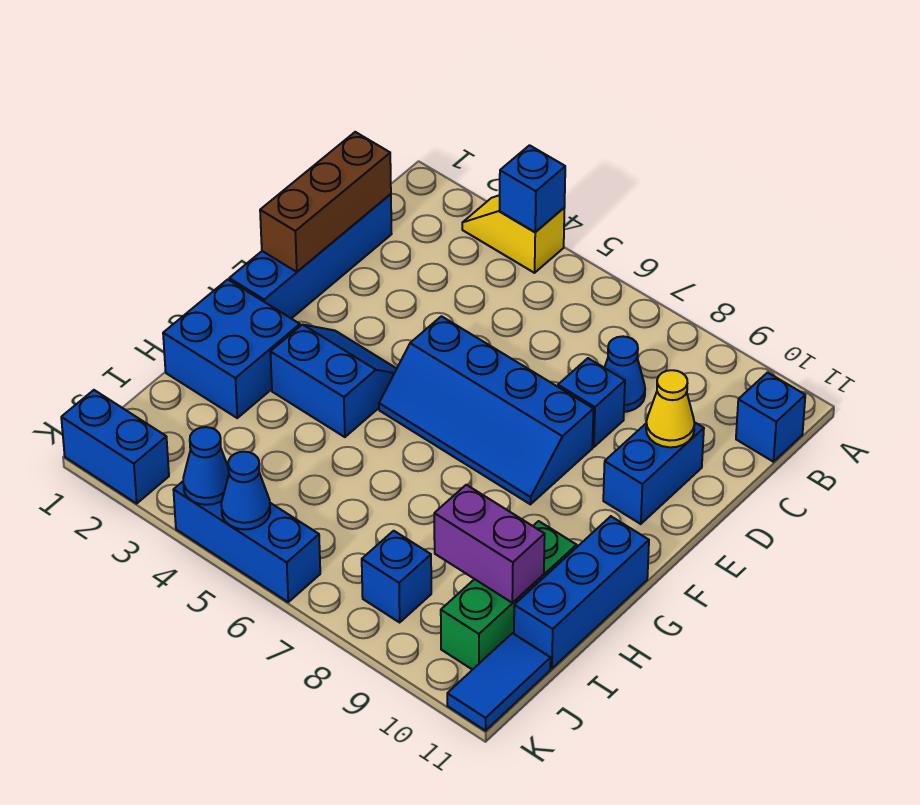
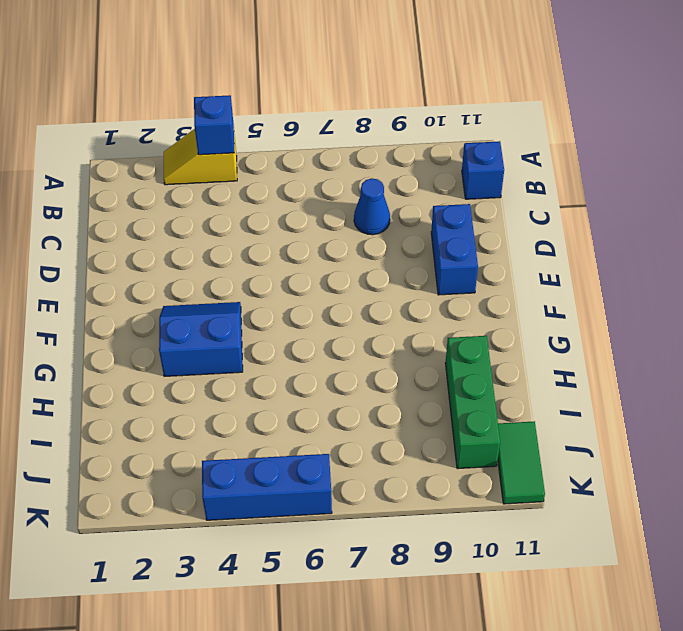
green tile J11:K11 level 1 -> blue tile J11:K11 level 1
none -> blue brick C1:F1 level 1
none -> blue brick D8 level 1
none -> blue slope E5:F8 level 1 top E

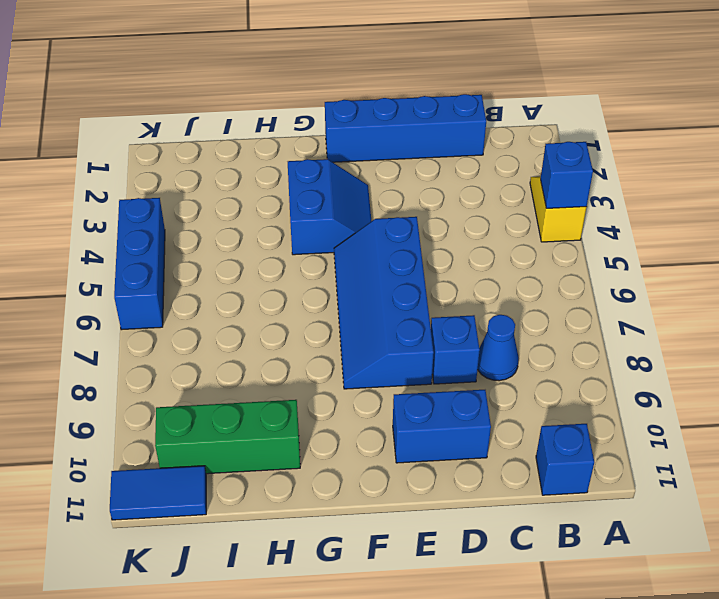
none -> blue brick G1:H2 level 1
none -> blue brick G11:I11 level 1
none -> blue brick J8 level 1

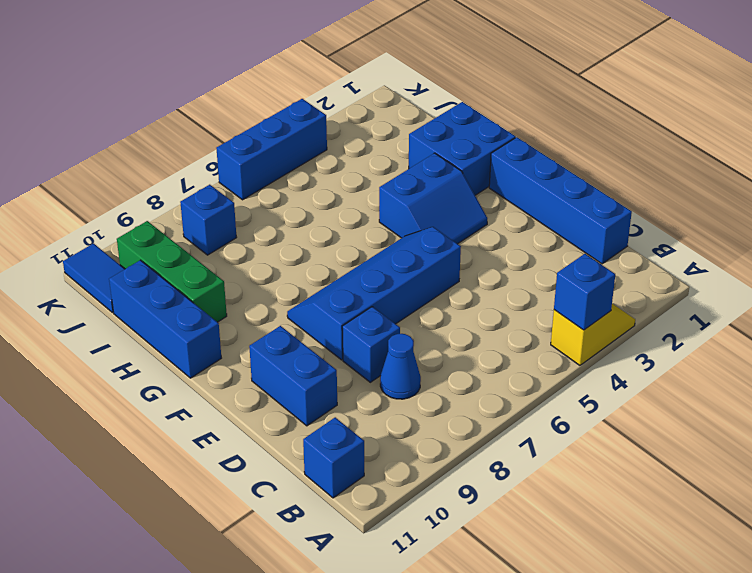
none -> blue brick K1:K2 level 1
none -> brown brick C1:E1 level 2
none -> yellow cone D10 level 2

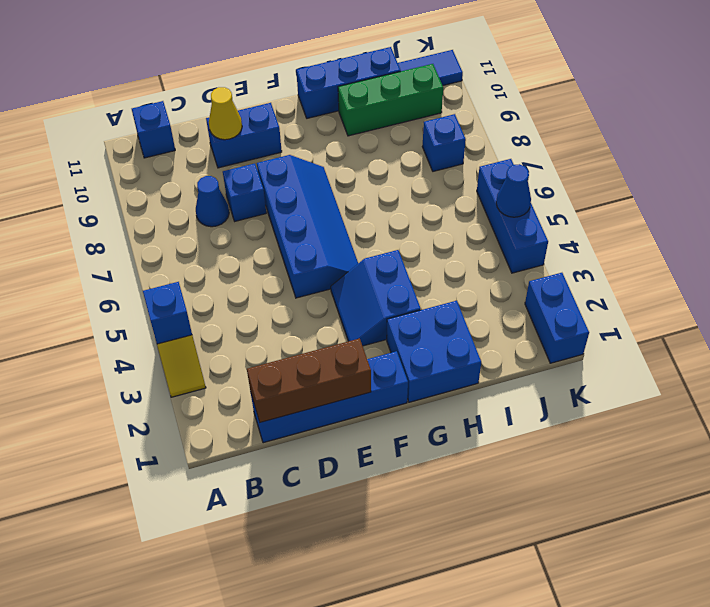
none -> purple brick I9:I10 level 2
none -> blue cone K4 level 2

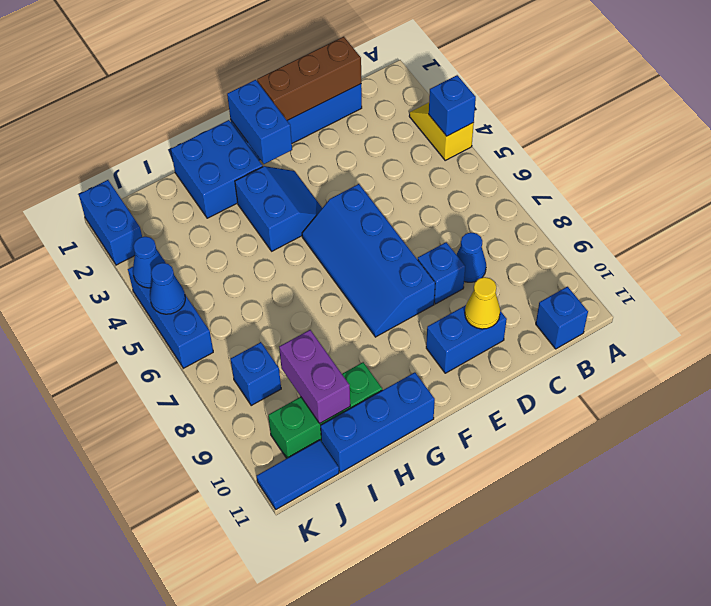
blue brick F1:F2 level 2 -> none

